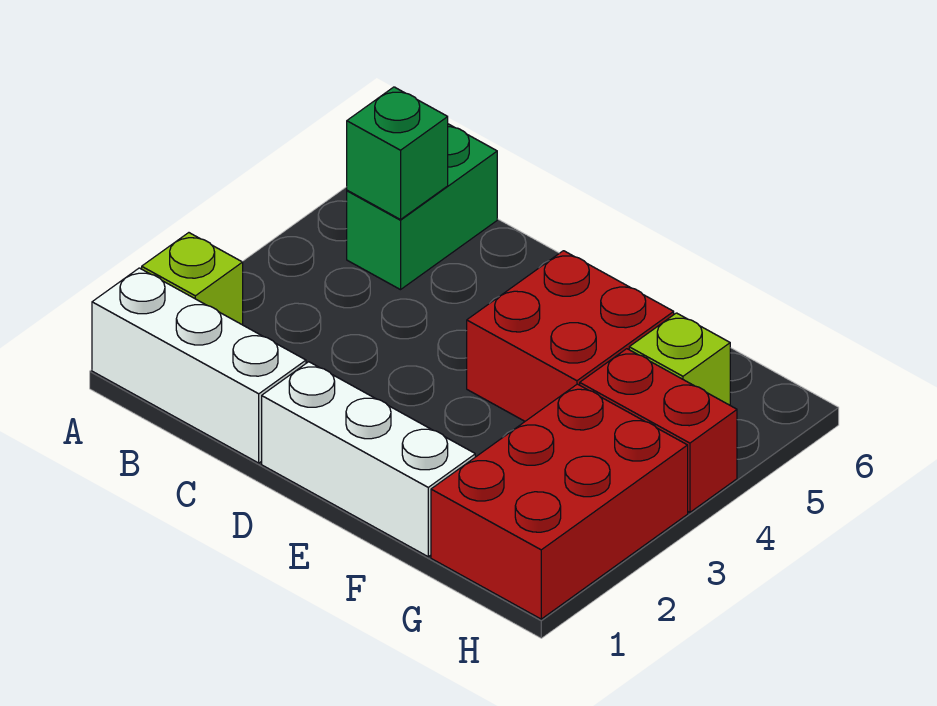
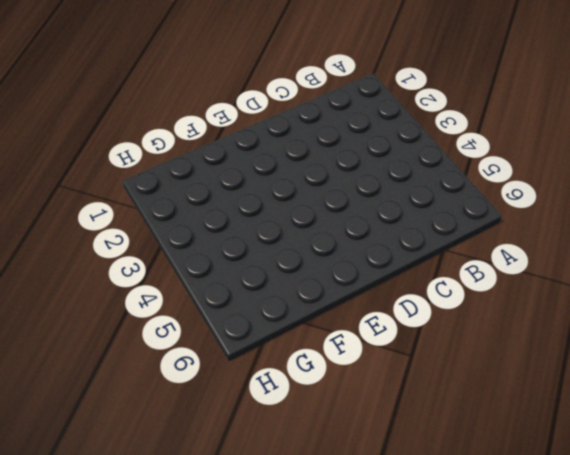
none -> white brick A1:C1 level 1
none -> lime brick A2 level 1

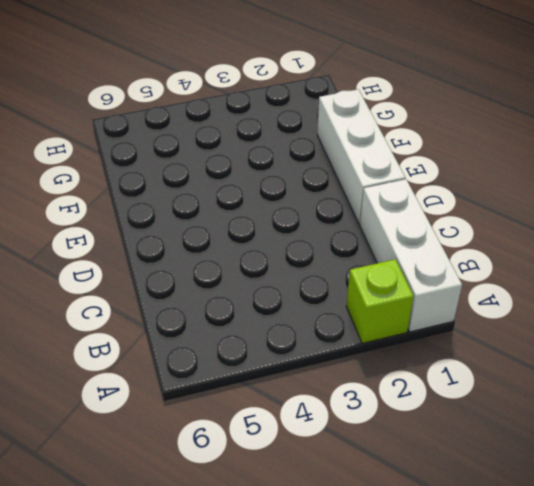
none -> green brick B5:B6 level 1
none -> red brick E4:F5 level 1

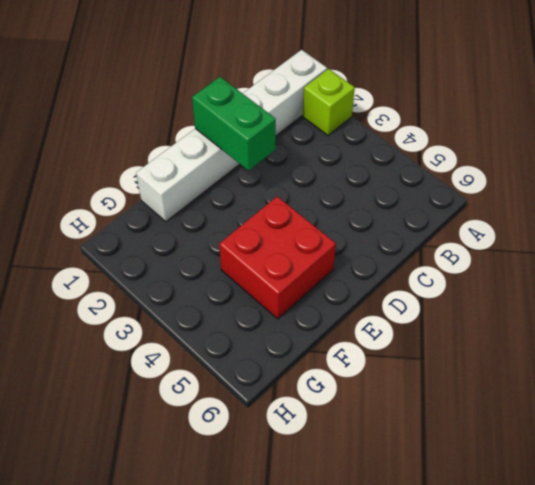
green brick D1:D2 level 2 -> green brick B5:B6 level 1
none -> red brick G1:H3 level 1
none -> red brick G4:H4 level 1

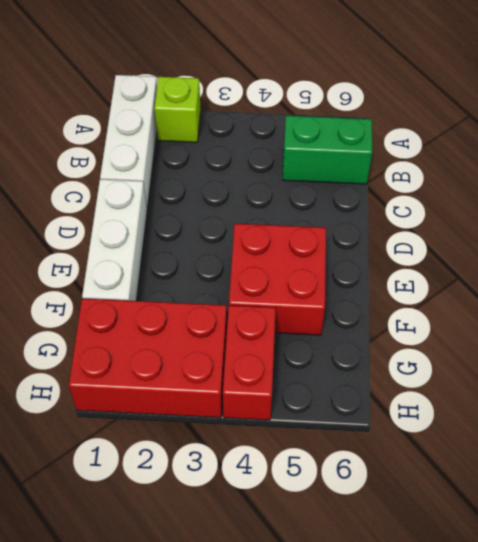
none -> lime brick G5 level 1
none -> green brick B5 level 2

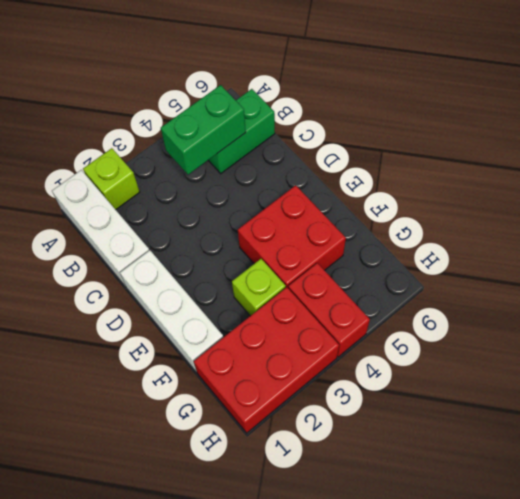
green brick B4:B5 level 2 -> green brick B5 level 2
lime brick F3 level 1 -> lime brick G5 level 1

